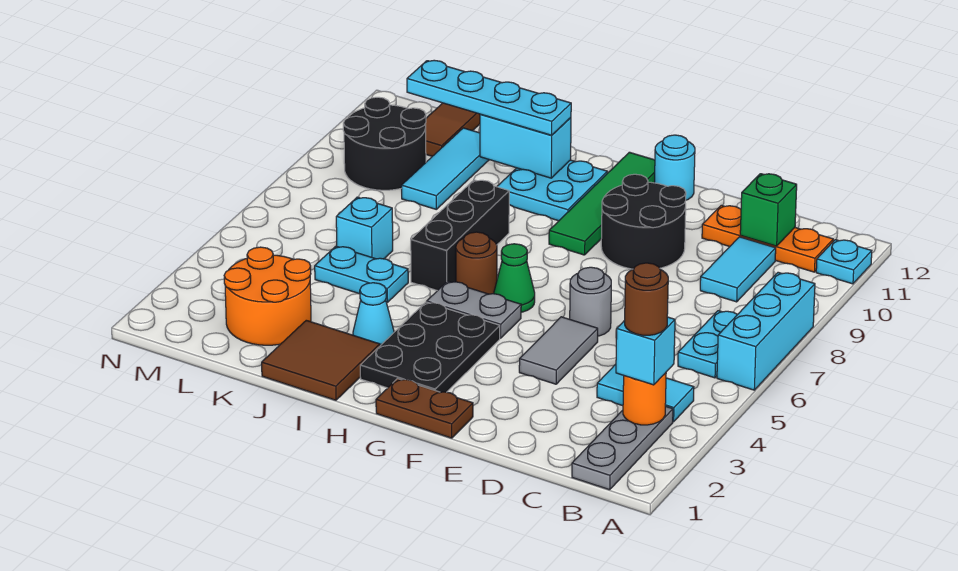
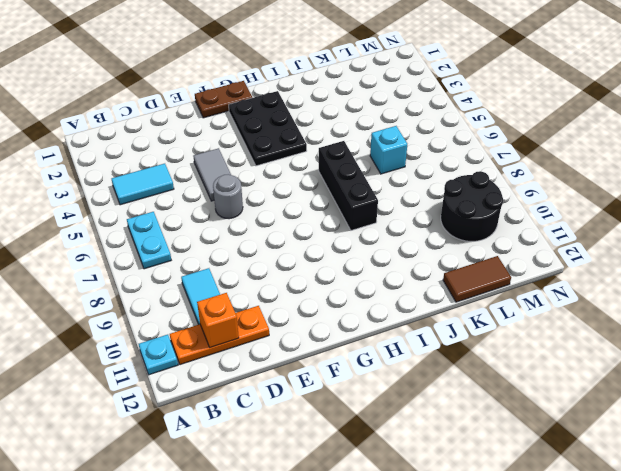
orange brick C11 level 2 -> green brick C11 level 2
brown tile K12:L12 level 1 -> brown tile L11:L12 level 1
none -> cyan brick A6:A8 level 1
none -> grey plate B1:B3 level 1
none -> black round brick E9:F10 level 1
none -> cyan round brick F12 level 1

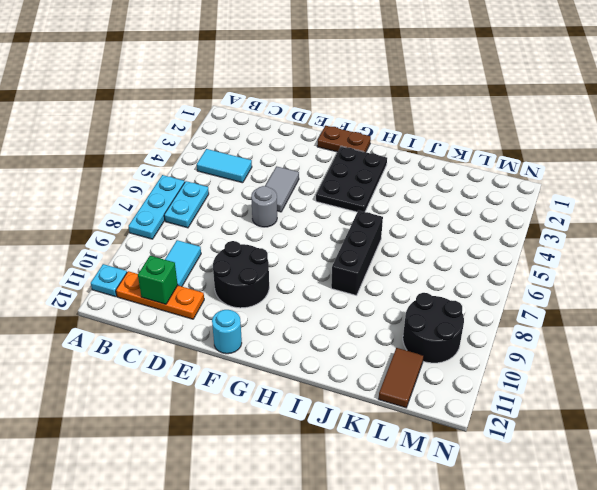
cyan plate A6:A8 level 1 -> cyan brick A6:A8 level 1
none -> grey plate B1:B3 level 1
none -> grey plate G5:H5 level 1
none -> green cone G6 level 1
none -> green tile G9:G12 level 1

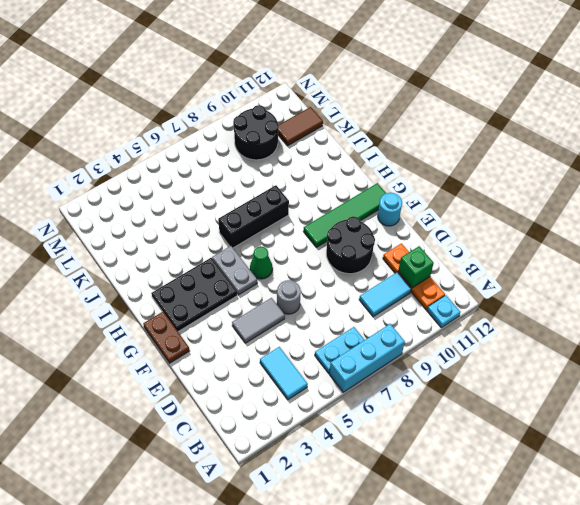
none -> grey plate B1:B3 level 1
none -> brown round brick H6 level 1
none -> cyan plate H10:I11 level 1
none -> brown tile I1:J2 level 1

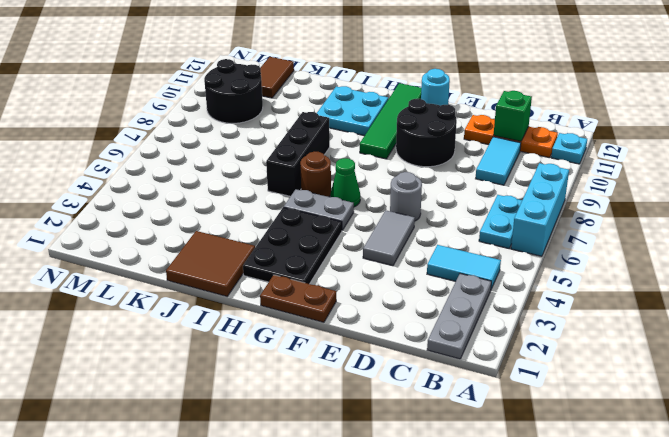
none -> cyan cone I3 level 1
none -> cyan plate J5:K5 level 1
none -> orange round brick K2:L3 level 1
none -> cyan brick K6 level 1

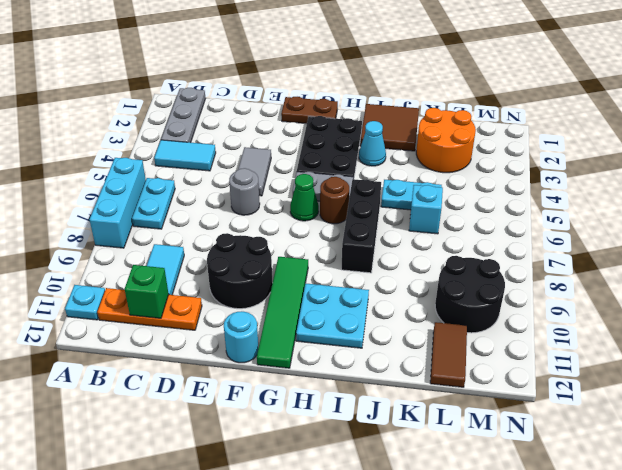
none -> cyan tile K9:K11 level 1
none -> orange round brick B3 level 2
none -> cyan brick I11:J11 level 2
none -> cyan brick B3 level 3

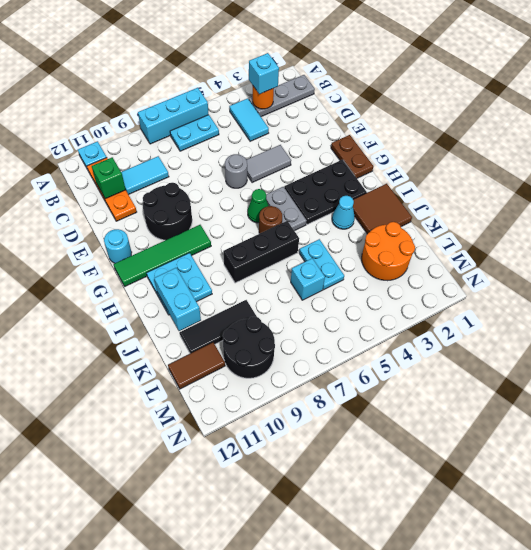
black tile K9:K11 level 1 -> cyan tile K9:K11 level 1
none -> cyan plate I11:L11 level 3
none -> brown round brick B3 level 4

